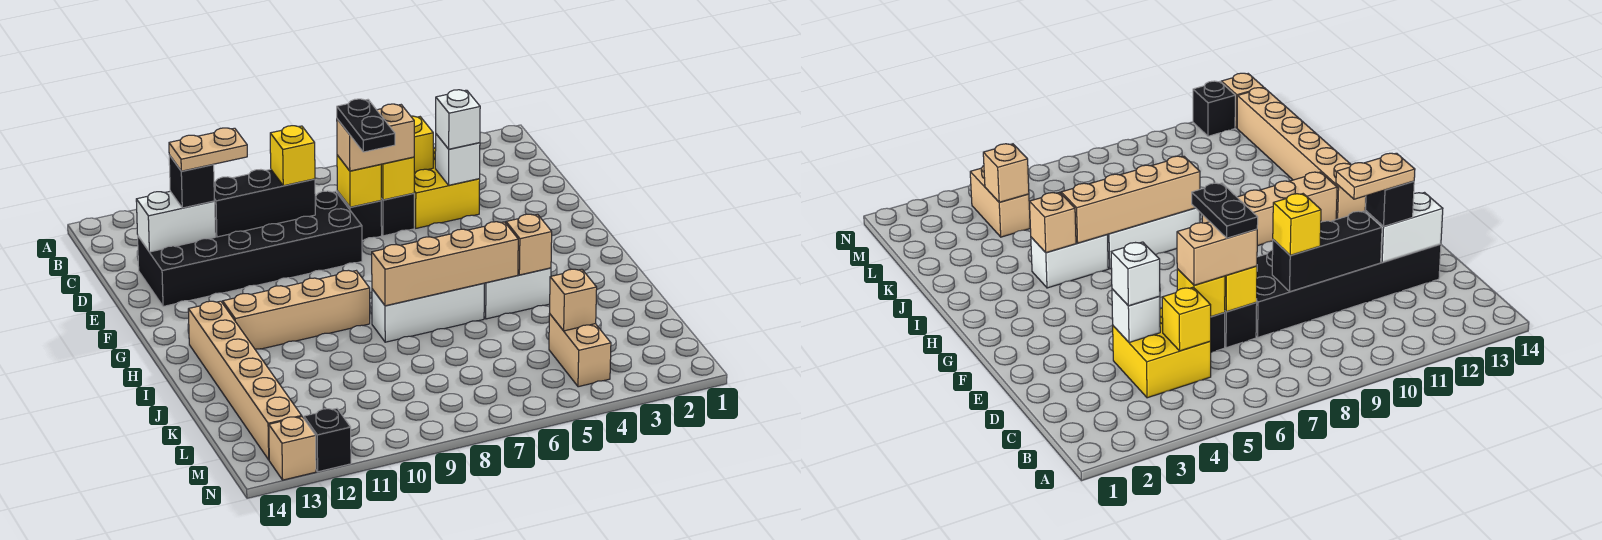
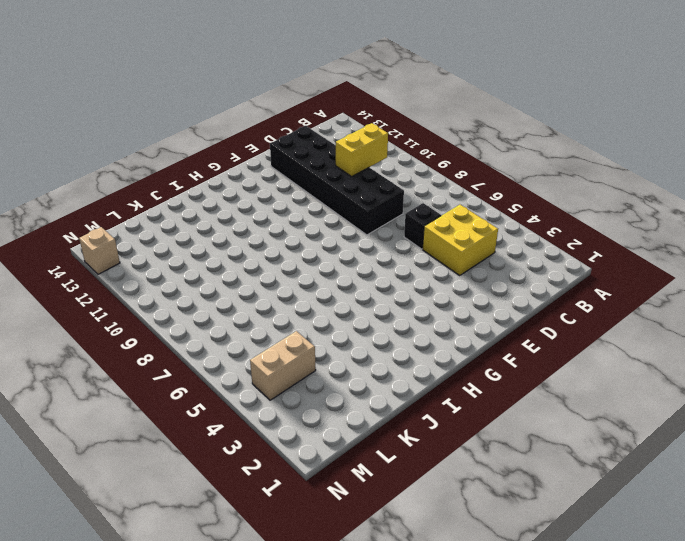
yellow brick C10:D10 level 2 -> black brick D9:D11 level 2
none -> black brick D7 level 1
none -> tan brick H9:H12 level 1
none -> tan brick H13:M13 level 1

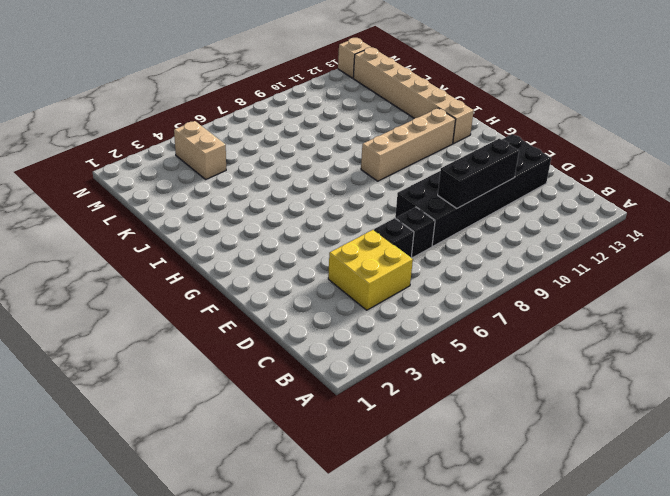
none -> white brick I4:I5 level 1
none -> white brick I6:I8 level 1
none -> black brick N12 level 1

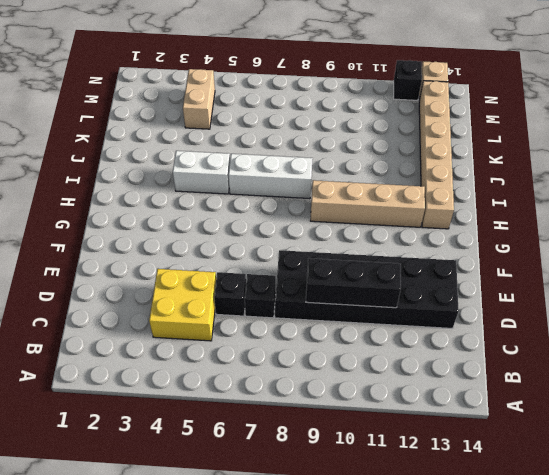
none -> yellow brick C5 level 2
none -> white brick D4 level 2
none -> yellow brick D6 level 2

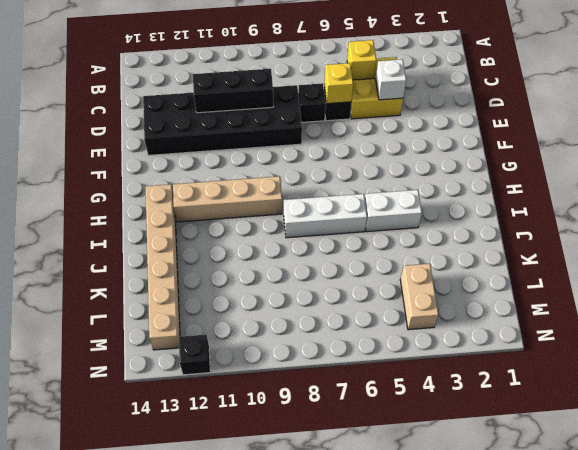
none -> tan brick N13 level 1
none -> yellow brick D7 level 2
none -> white brick D12:D13 level 2

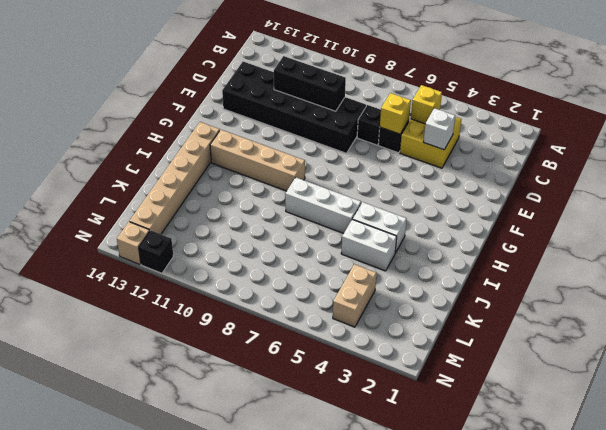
white brick J4:J5 level 1 -> white brick D12:D13 level 2
none -> yellow brick D7 level 2
none -> tan brick I4 level 2
none -> tan brick I5:I8 level 2

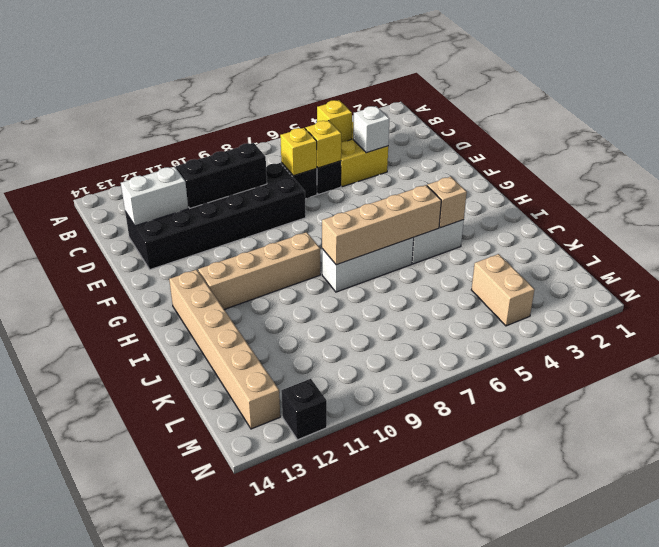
none -> tan brick N13 level 1
none -> tan brick L4 level 2
none -> white brick D4 level 3

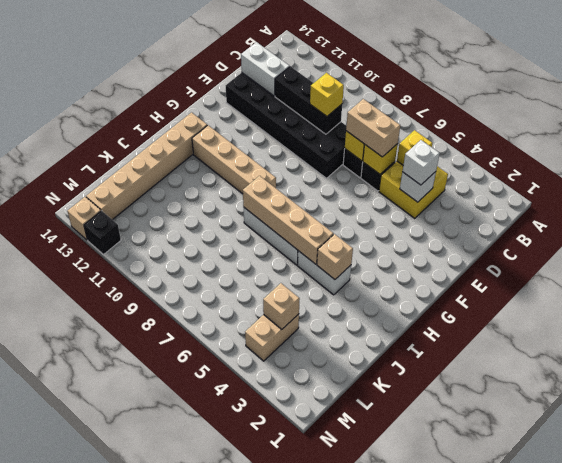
none -> black brick D12 level 3
none -> black plate D7:E7 level 4
none -> tan plate D11:D12 level 4

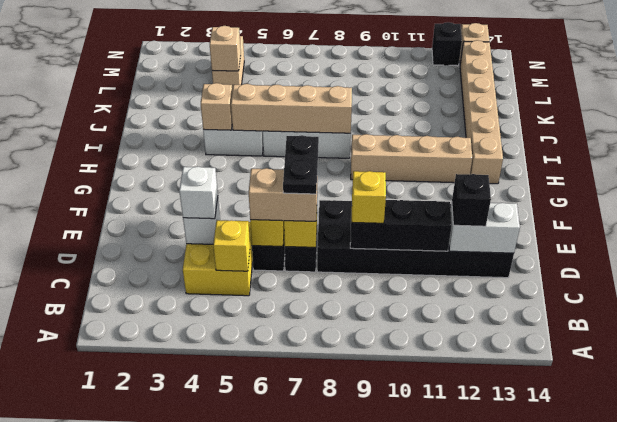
none -> tan plate D11:D12 level 4

